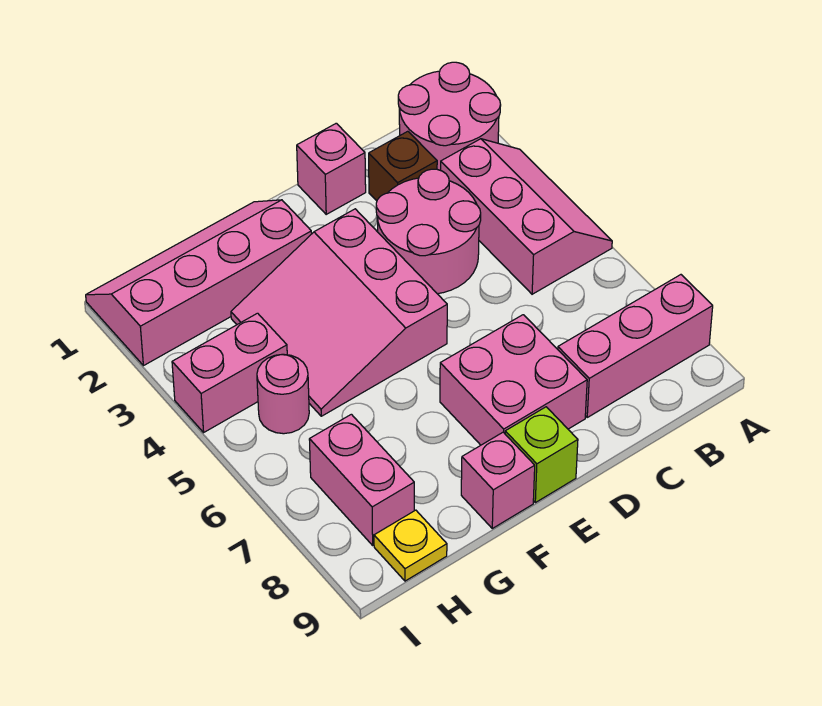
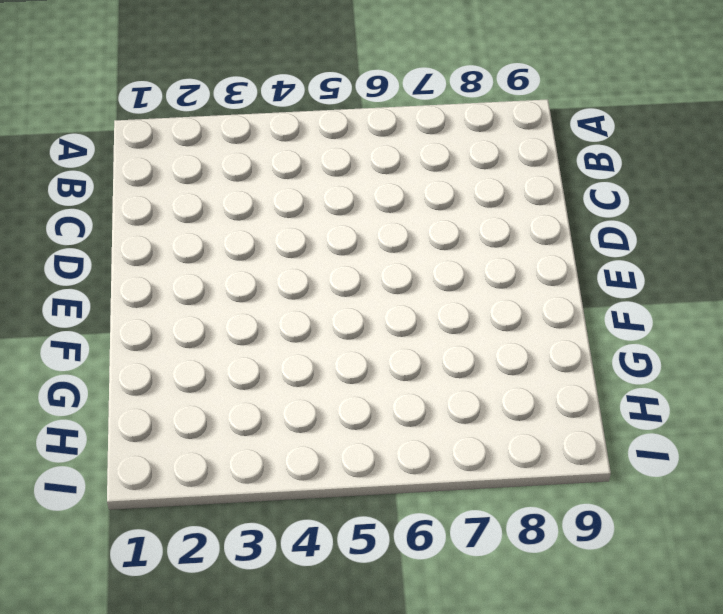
none -> pink round brick A1:B2 level 1
none -> pink slope A3:B5 level 1 top B
none -> pink brick A8:C8 level 1

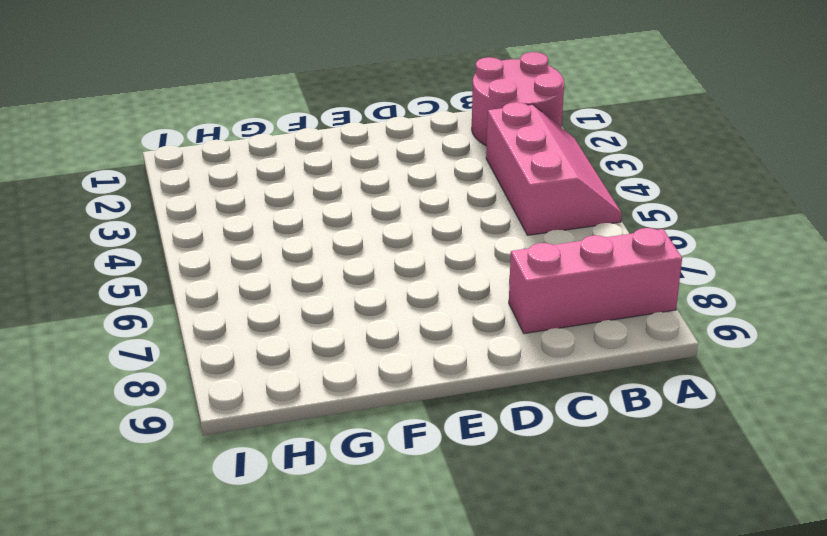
none -> brown brick C2 level 1
none -> pink round brick C3:D4 level 1
none -> pink brick D1 level 1

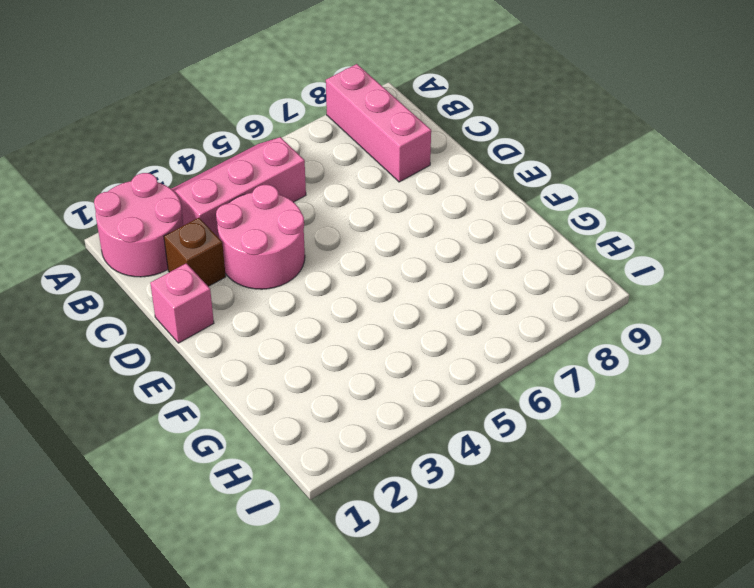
none -> pink brick D7:E8 level 1
none -> pink slope E3:G5 level 1 top E
none -> lime brick E9 level 1

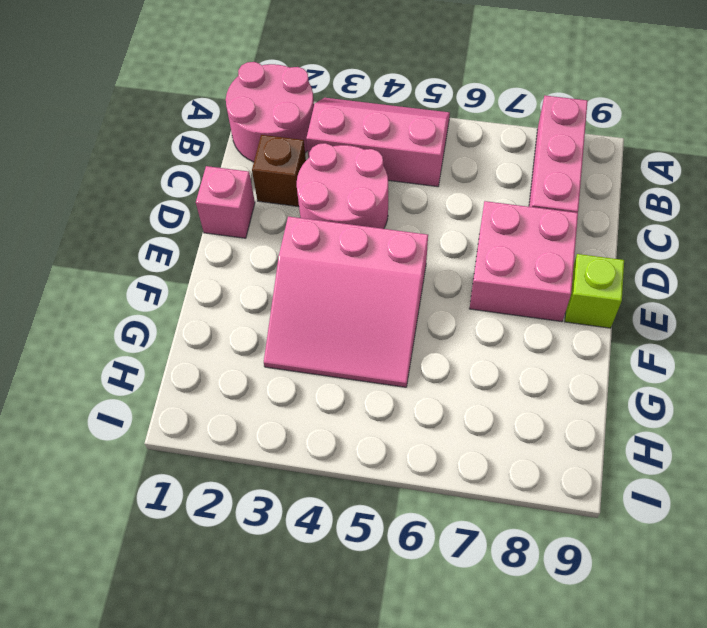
none -> pink slope F1:I2 level 1 top 2
none -> pink brick F9 level 1
none -> pink brick H4:I4 level 1

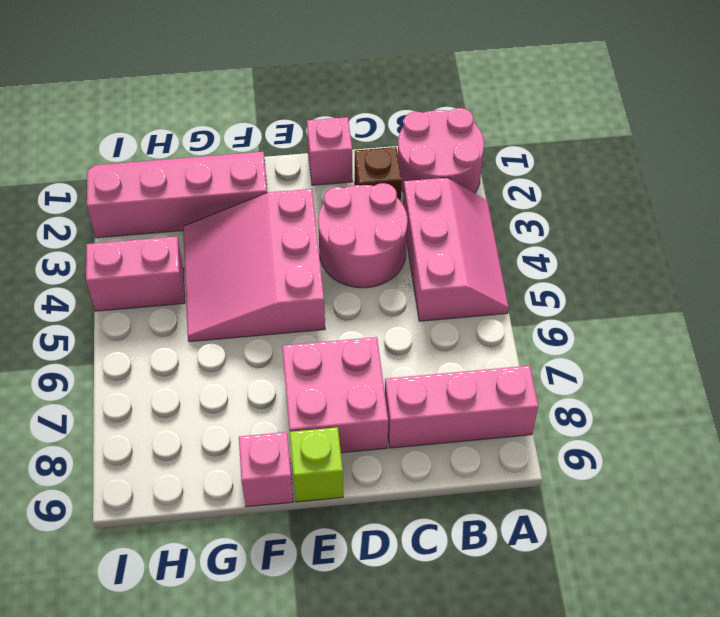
none -> pink round brick H5 level 1
none -> pink brick H7:H8 level 1
none -> yellow plate H9 level 1

